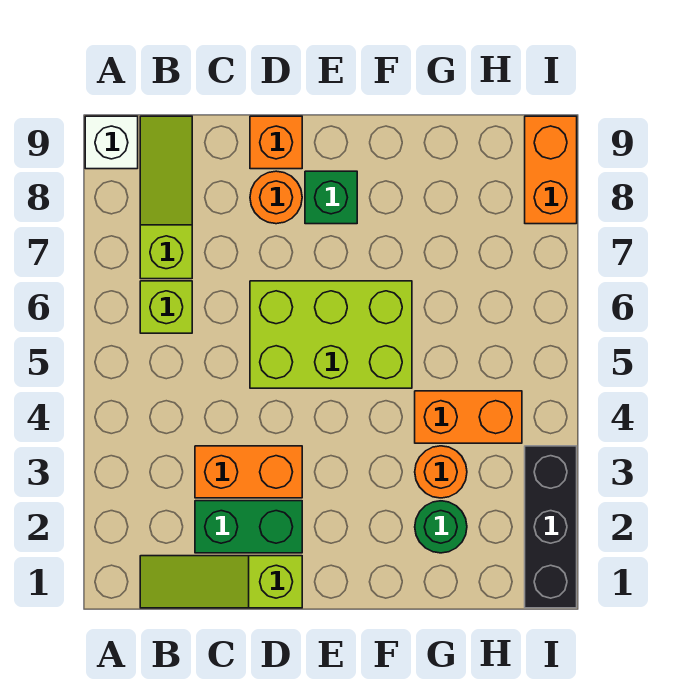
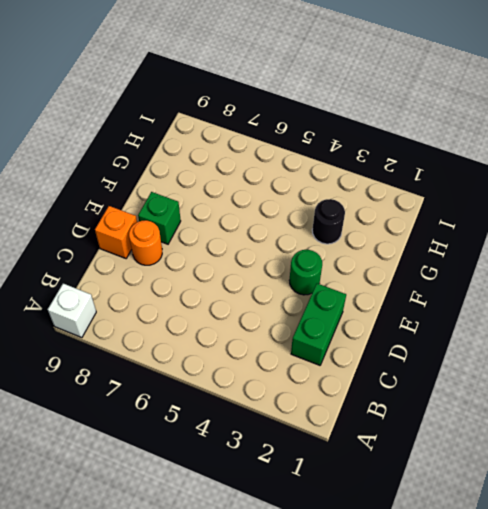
green round brick E3 level 1 -> green round brick G2 level 1
black round brick G3 level 1 -> orange round brick G3 level 1
none -> lime slope B1:D1 level 1 top D
none -> lime brick B6 level 1
none -> lime slope B7:B9 level 1 top 7

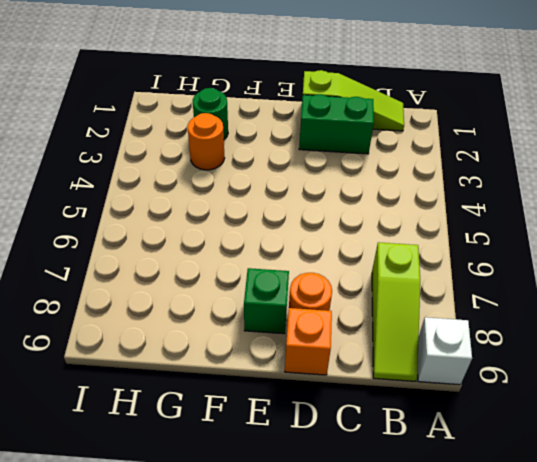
none -> lime brick B6 level 1
none -> orange brick C3:D3 level 1
none -> lime brick D5:F6 level 1

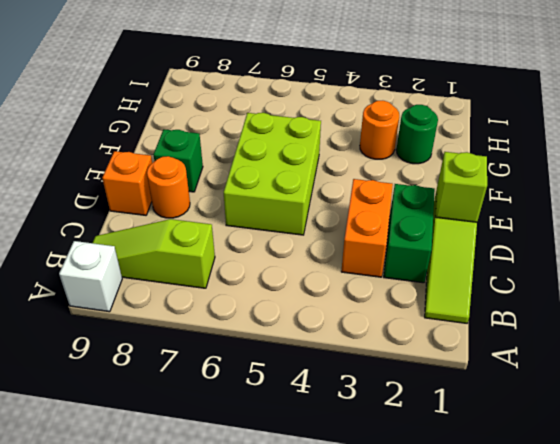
lime brick D1 level 2 -> lime brick B6 level 1
none -> orange brick G4:H4 level 1
none -> black brick I1:I3 level 1
none -> orange brick I8:I9 level 1

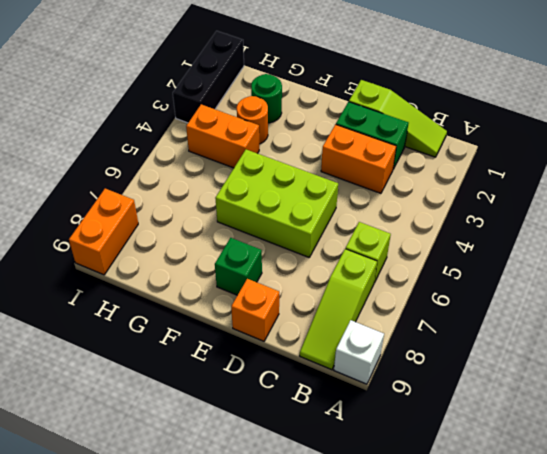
none -> orange round brick D8 level 1

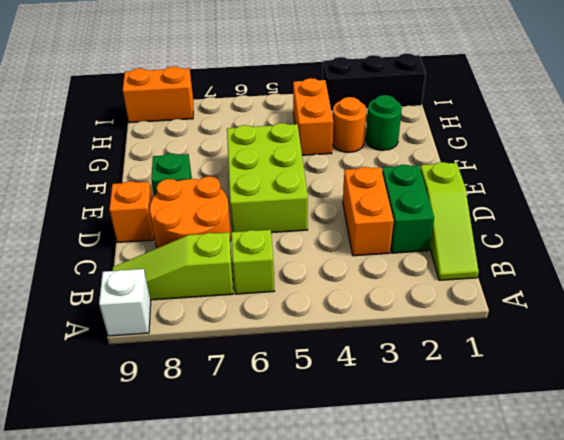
orange round brick C7:D8 level 1 -> orange round brick D8 level 1

